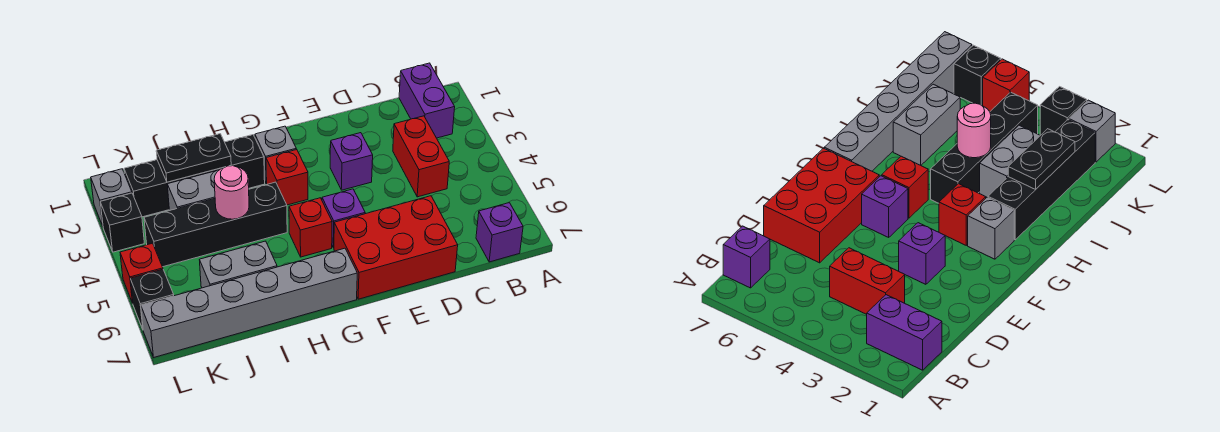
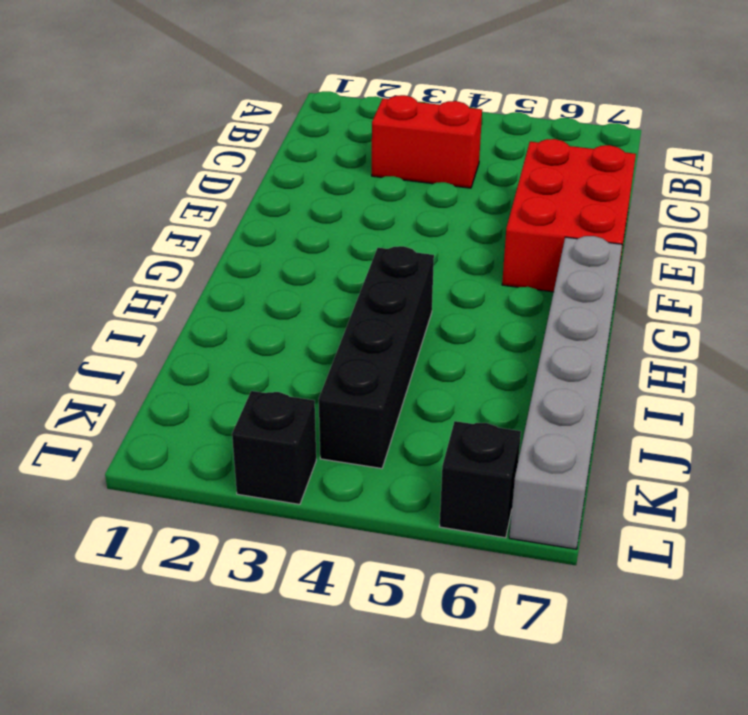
none -> purple brick B1:B2 level 1
none -> purple brick B7 level 1
none -> purple brick E3 level 1

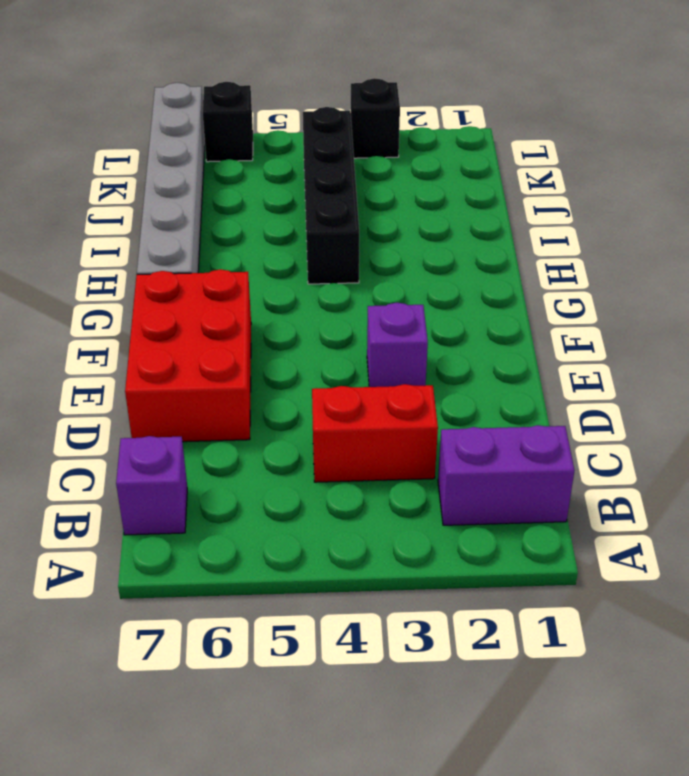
none -> purple brick F5 level 1
none -> grey brick G2 level 1
none -> red brick G3 level 1

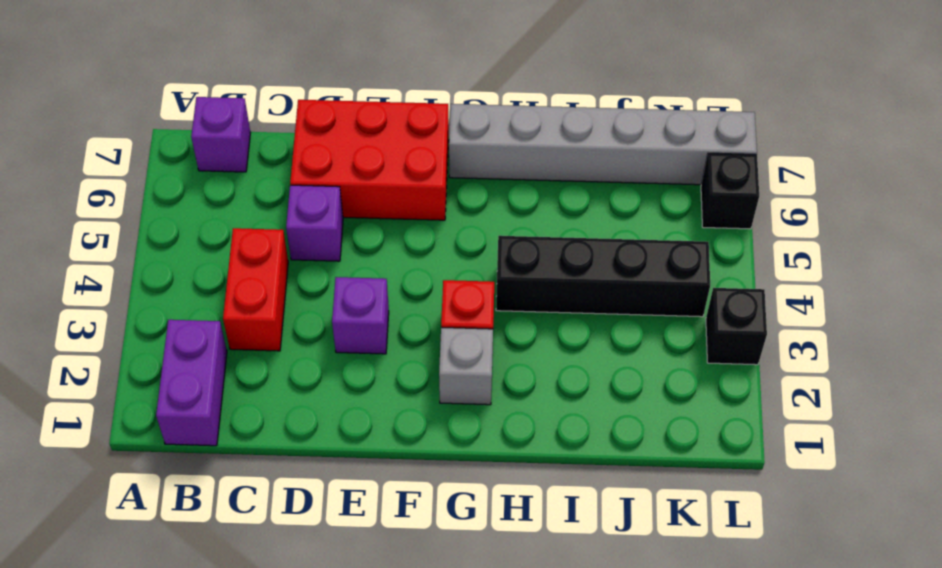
purple brick D5 level 1 -> purple brick F5 level 1
none -> red brick G5 level 1
none -> black brick H2:K2 level 1
none -> grey brick I3:J3 level 1

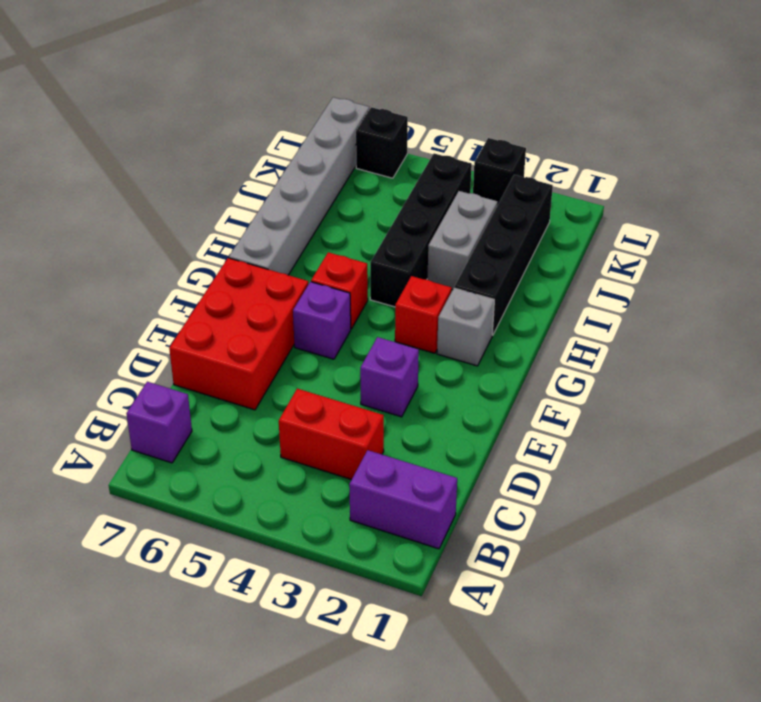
none -> grey brick I6:J6 level 1
none -> grey brick L2 level 1
none -> red brick L5 level 1

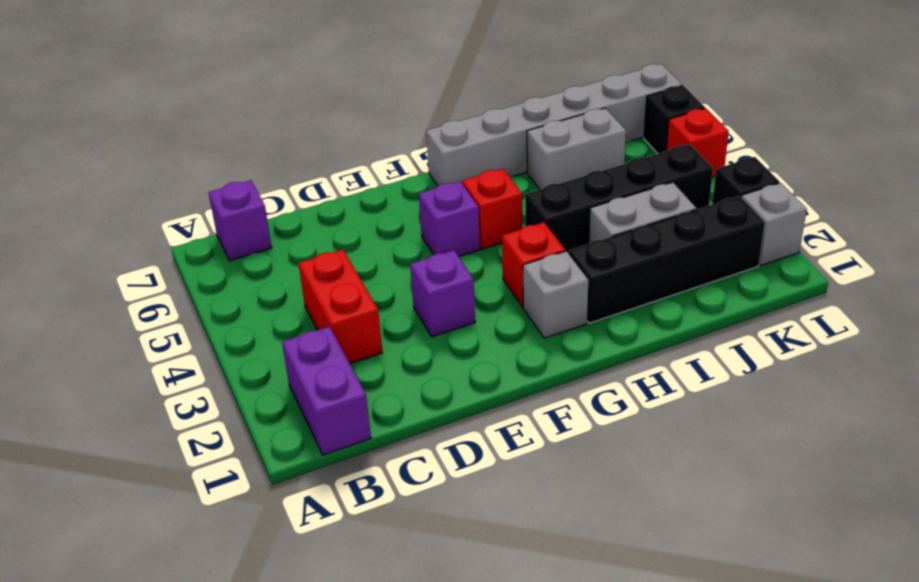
none -> red brick D6:F7 level 1
none -> black plate I2:J2 level 2
none -> pink round brick I4 level 2

